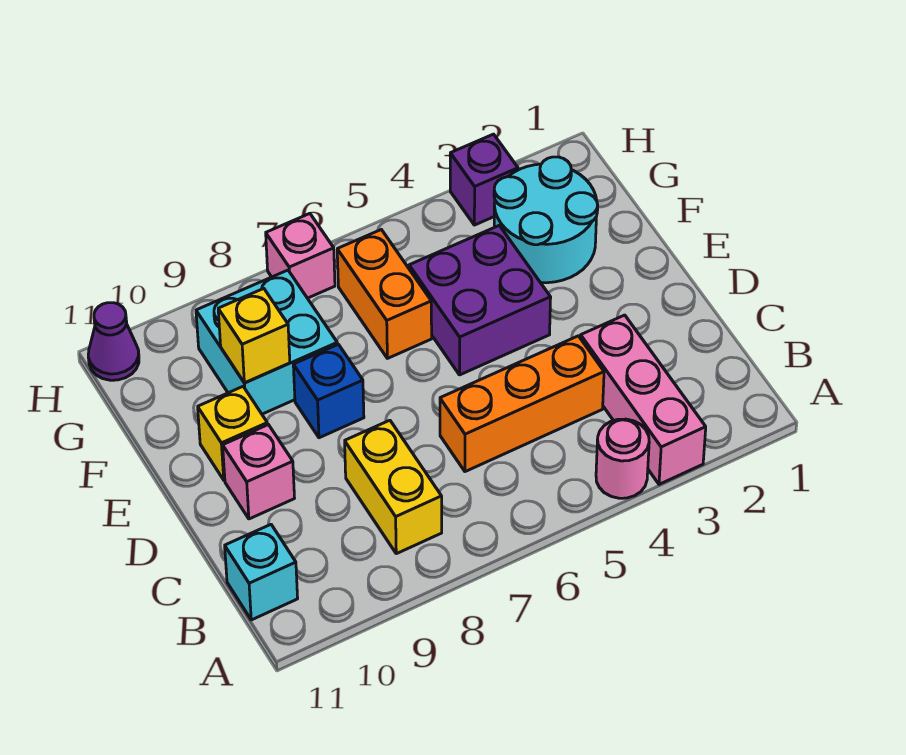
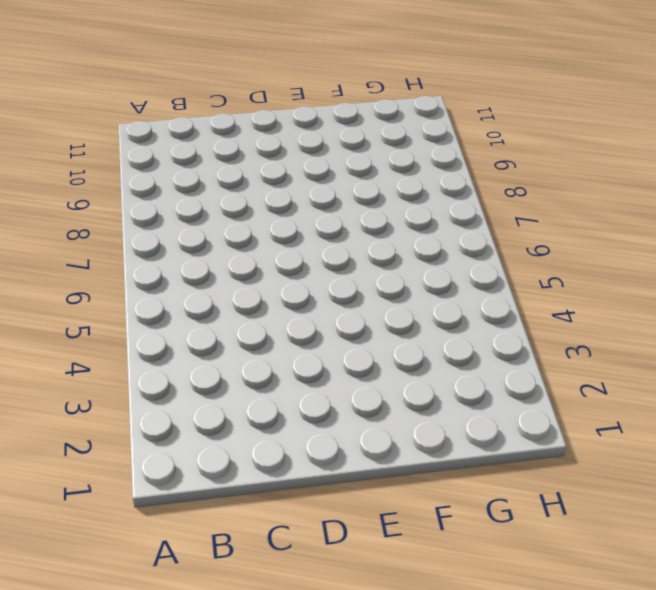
none -> pink brick A3:C3 level 1
none -> pink round brick A4 level 1
none -> yellow brick B8:C8 level 1

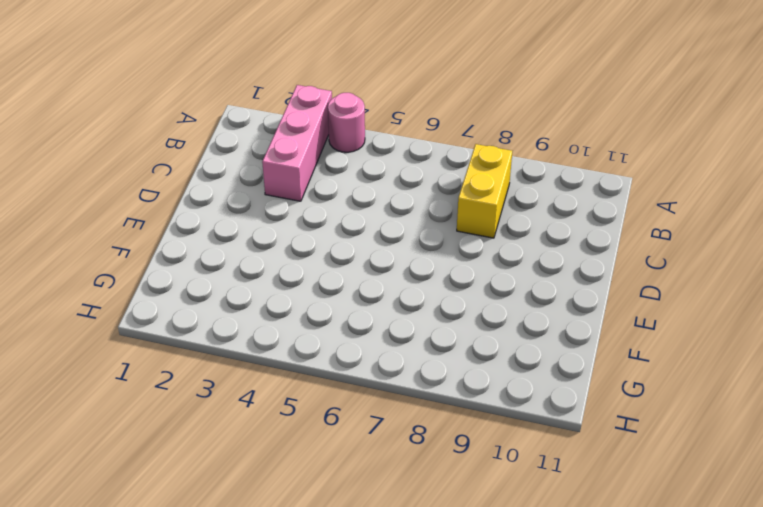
none -> cyan brick B11 level 1
none -> orange brick C4:C6 level 1
none -> pink brick D10 level 1

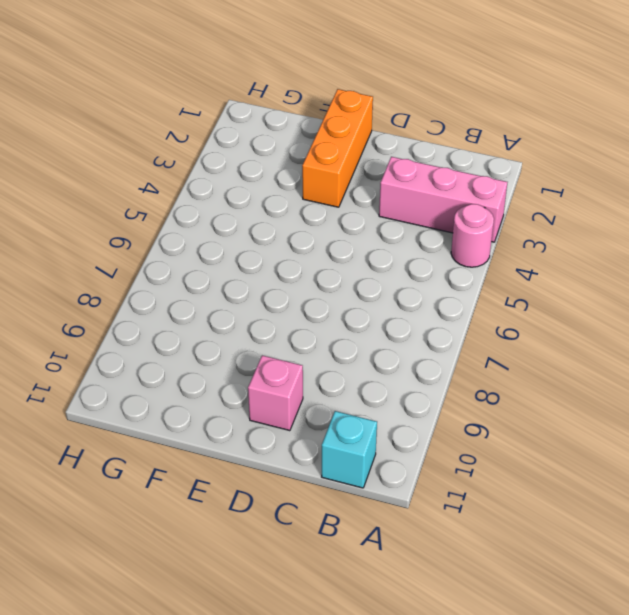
orange brick E1:E3 level 1 -> orange brick C4:C6 level 1
none -> yellow brick B8:C8 level 1
none -> purple brick E4:F5 level 1
none -> blue brick E8 level 1

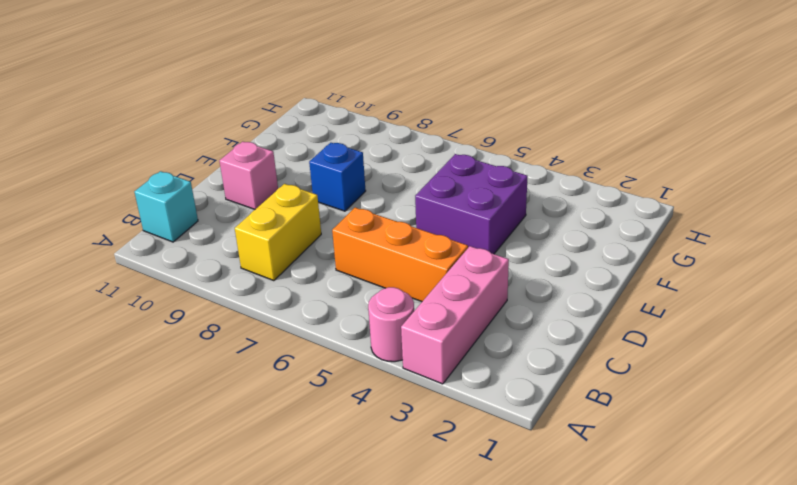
none -> yellow brick E10 level 1
none -> cyan round brick F2:G3 level 1
none -> orange brick F6:G6 level 1

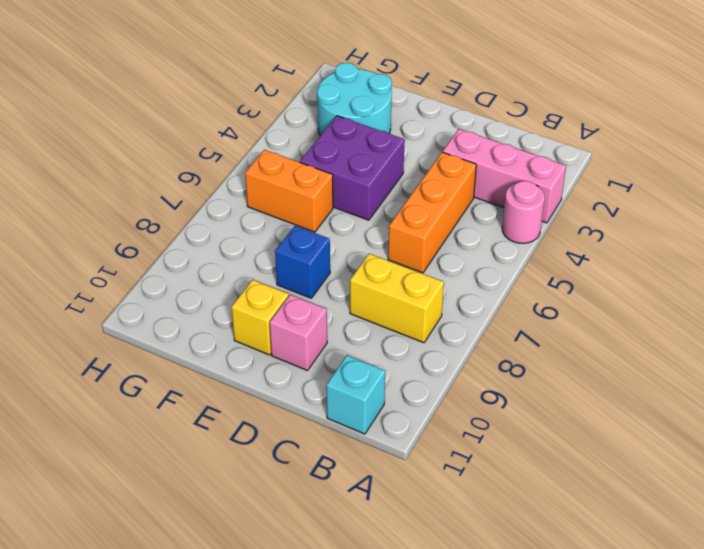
none -> cyan brick F8:G9 level 1
none -> purple brick H3 level 1
none -> pink brick H7 level 1

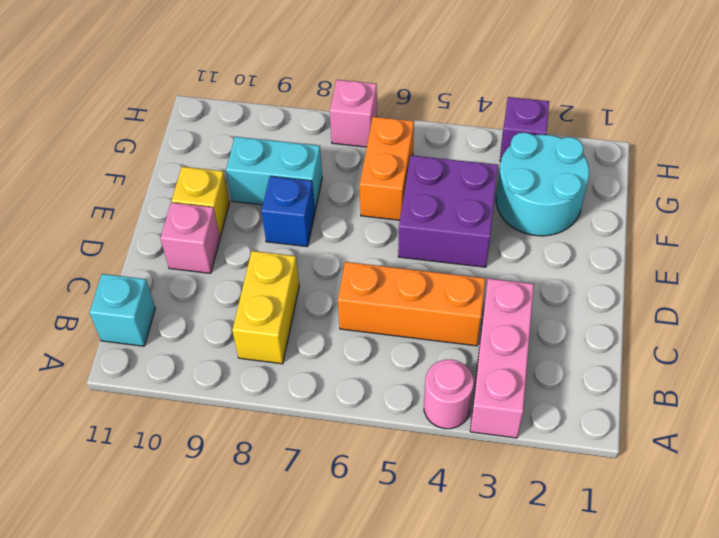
cyan brick F8:F9 level 1 -> cyan brick F8:G9 level 1
none -> purple cone H11 level 1
none -> yellow brick F9 level 2

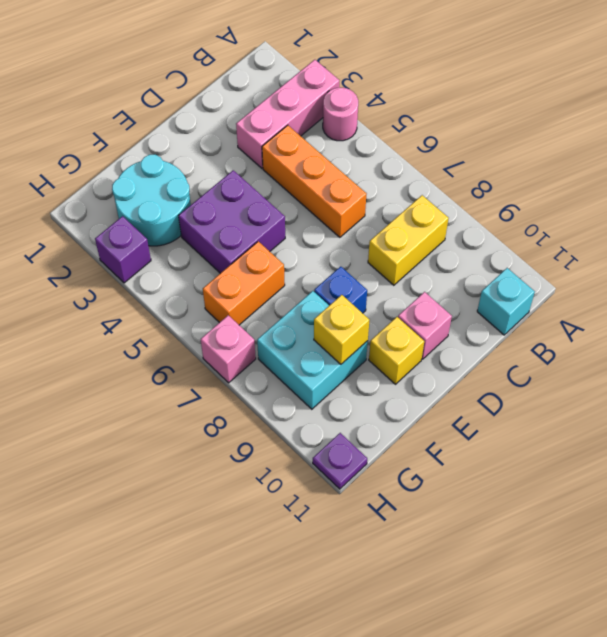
purple plate H11 level 1 -> purple cone H11 level 1

